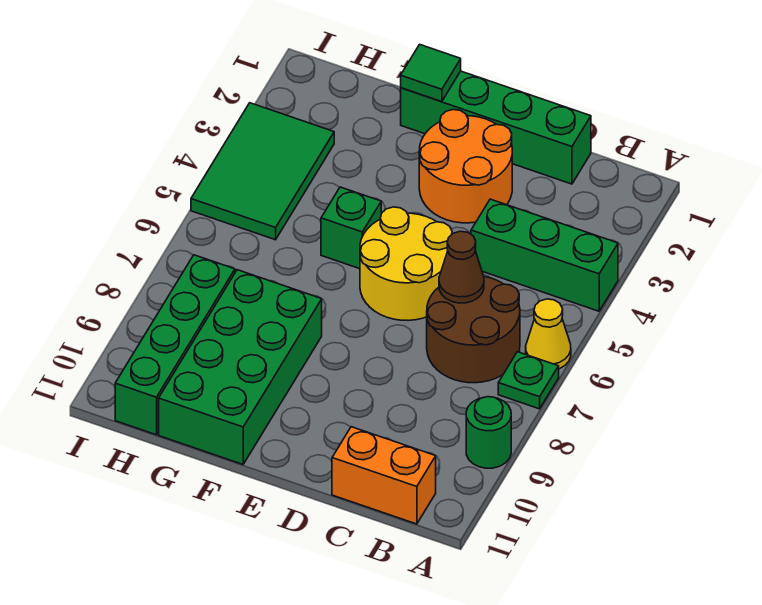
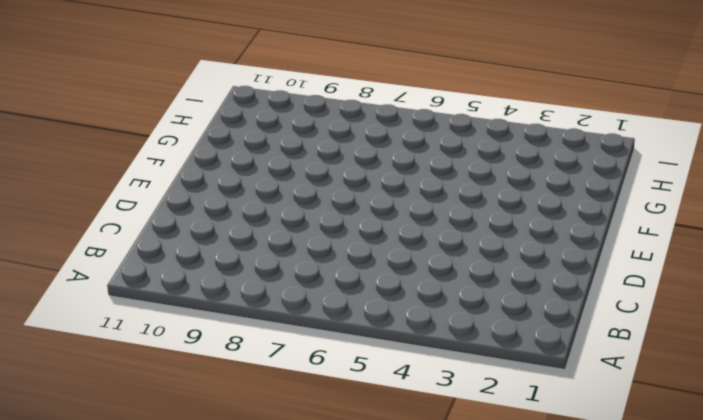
none -> green brick A4:C4 level 1
none -> yellow cone A6 level 1
none -> green plate A7 level 1

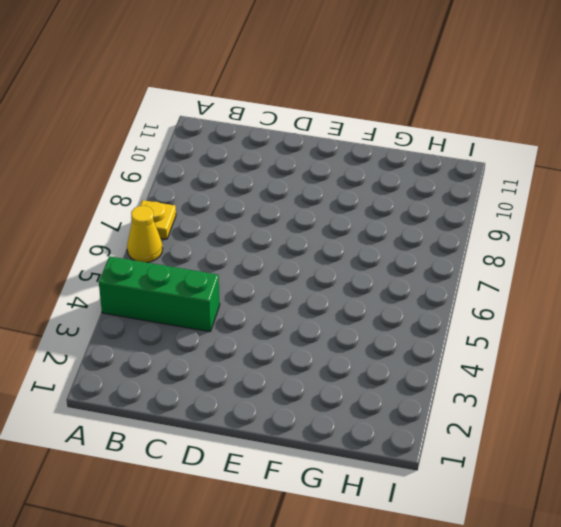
yellow plate A7 level 1 -> green plate A7 level 1
none -> green round brick A9 level 1
none -> brown round brick B6:C7 level 1
none -> orange brick B11:C11 level 1

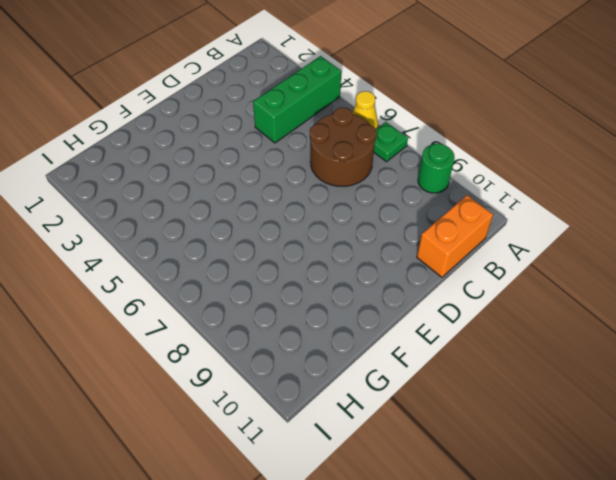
none -> green brick C1:F1 level 1
none -> orange round brick D2:E3 level 1
none -> yellow round brick D5:E6 level 1

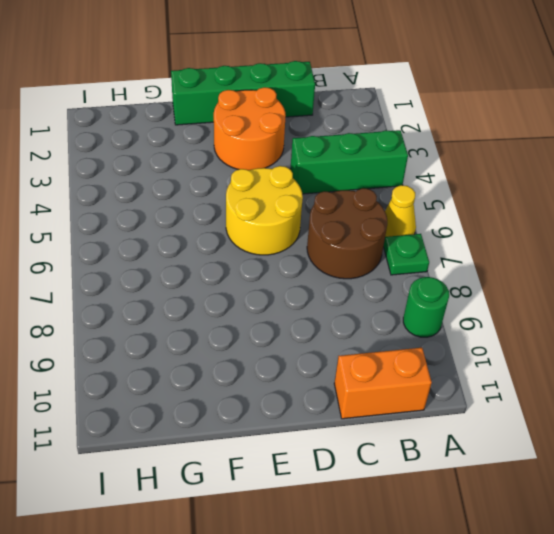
none -> green brick F5 level 1
none -> green brick F8:G11 level 1
none -> green tile H3:I5 level 1

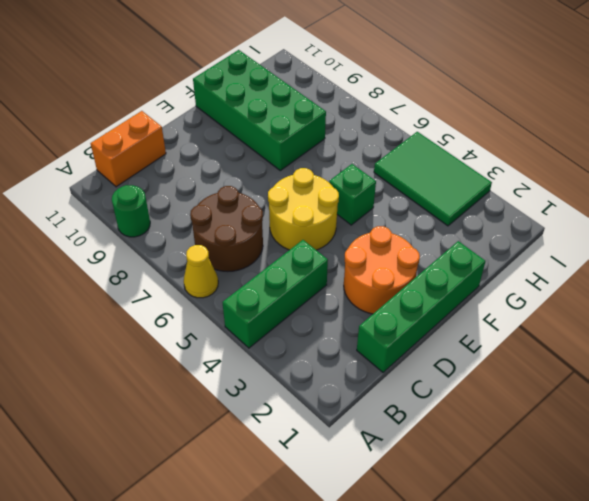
none -> green plate A7 level 1
none -> green brick H8:H11 level 1
none -> brown cone C6 level 2

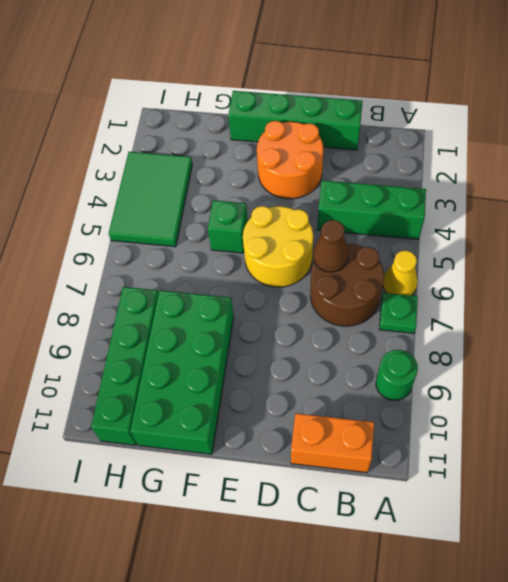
none -> green tile F1 level 2

